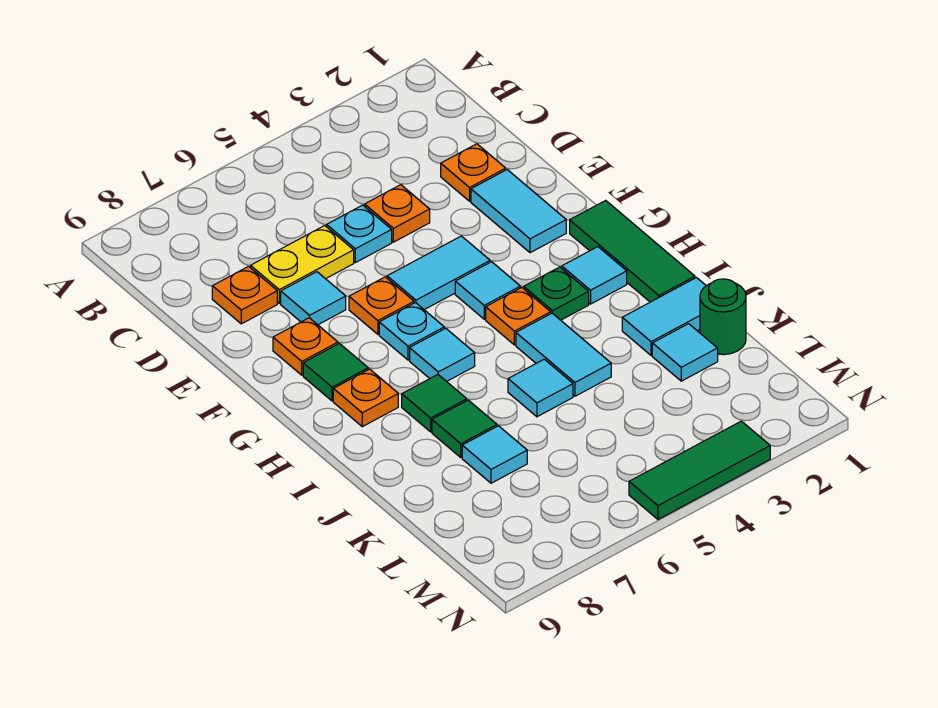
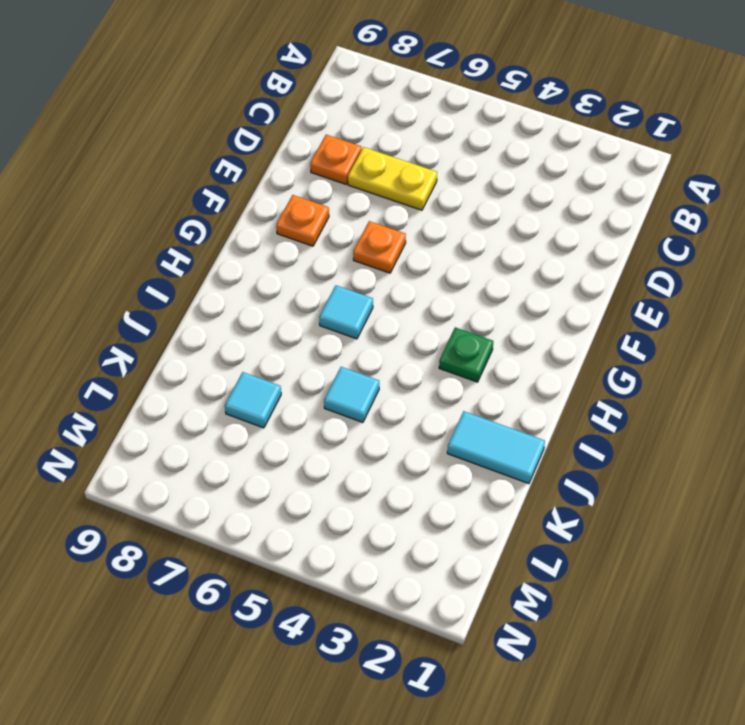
none -> orange plate D2 level 1
none -> orange plate D4 level 1
none -> cyan plate D5 level 1

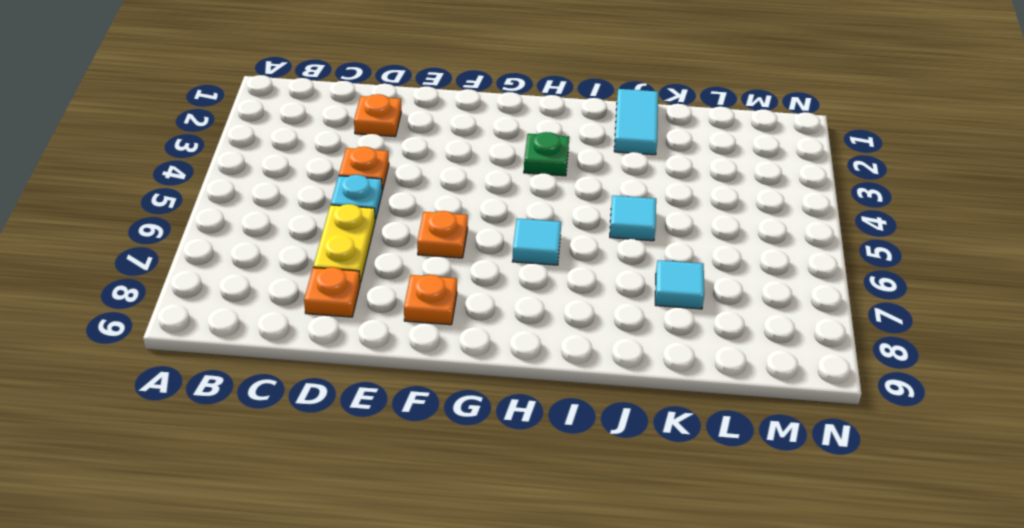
none -> cyan tile E2:F2 level 1
none -> cyan tile E7 level 1
none -> cyan tile F4:F5 level 1

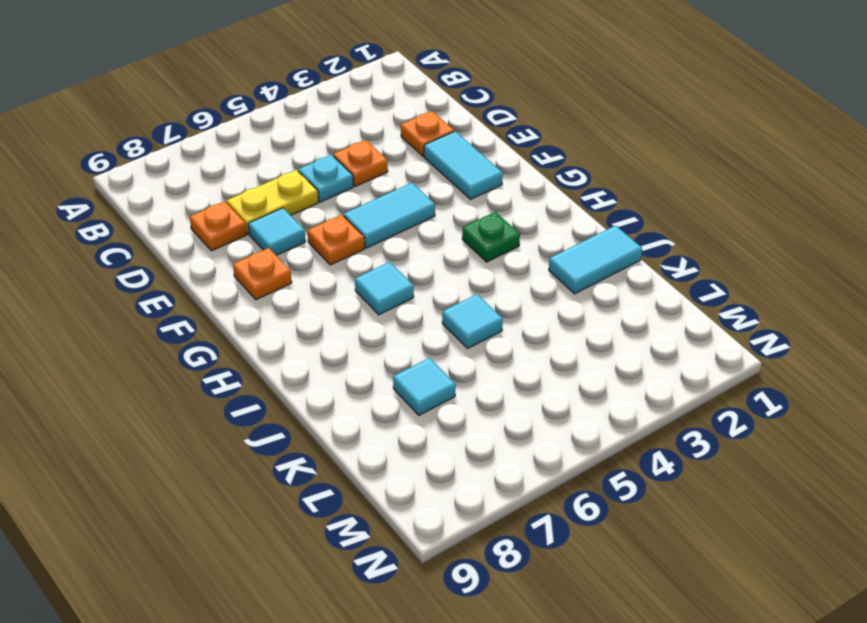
none -> green tile G1:I1 level 1
none -> cyan tile G4 level 1
none -> cyan plate G6 level 1

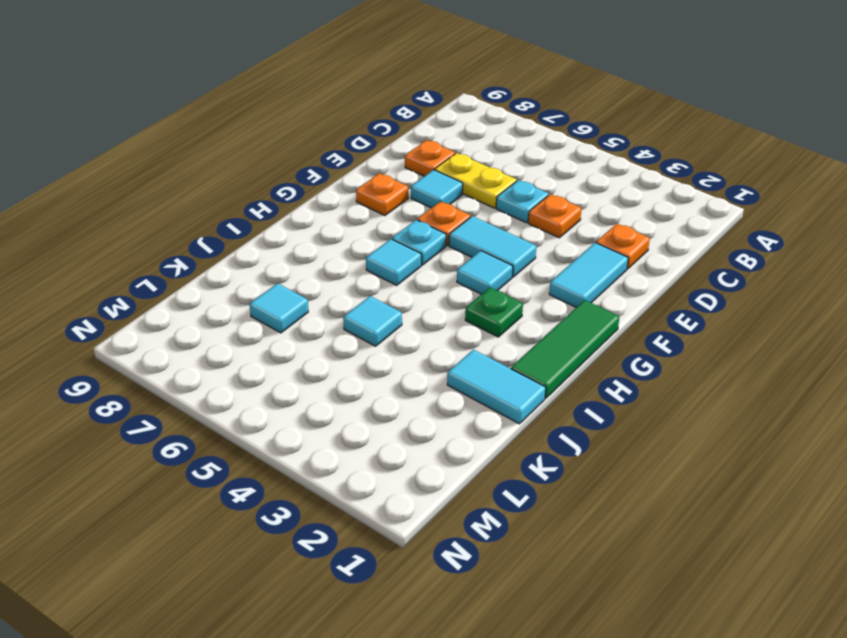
none -> green tile G8 level 1
none -> cyan tile H2 level 1
none -> orange plate H4 level 1

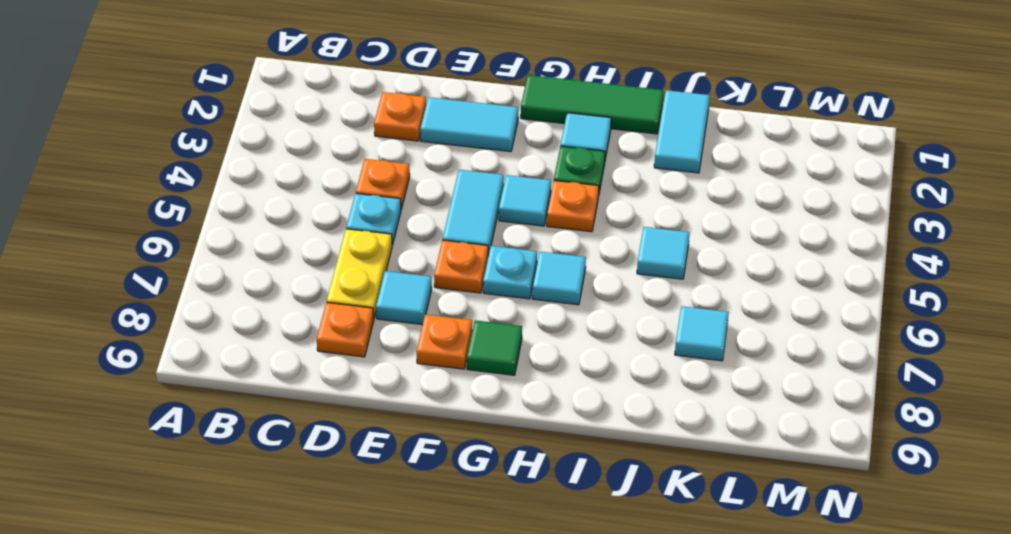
none -> orange plate H8 level 1
none -> cyan tile I4:J4 level 1
none -> green tile I7 level 1

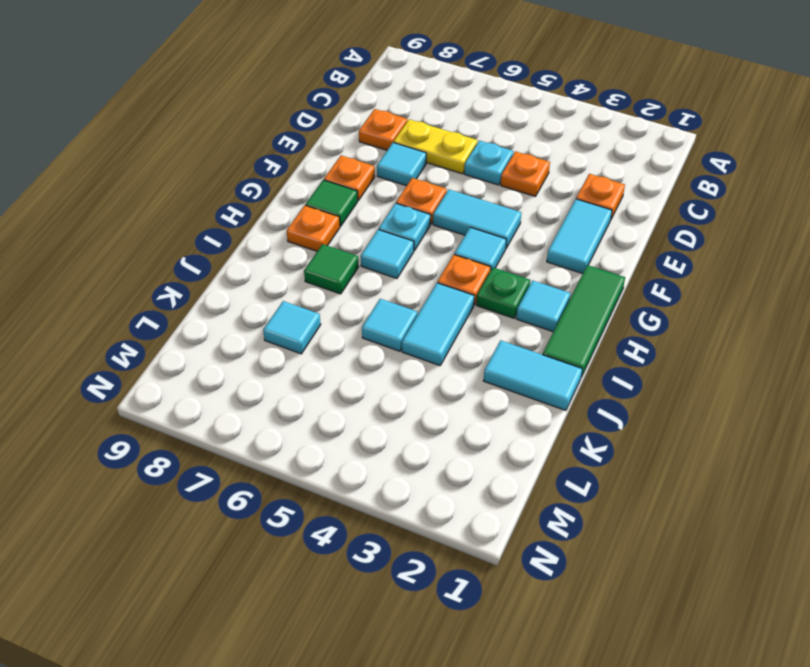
none -> green tile J7 level 1
none -> green round brick K1 level 1
none -> cyan tile K2 level 1

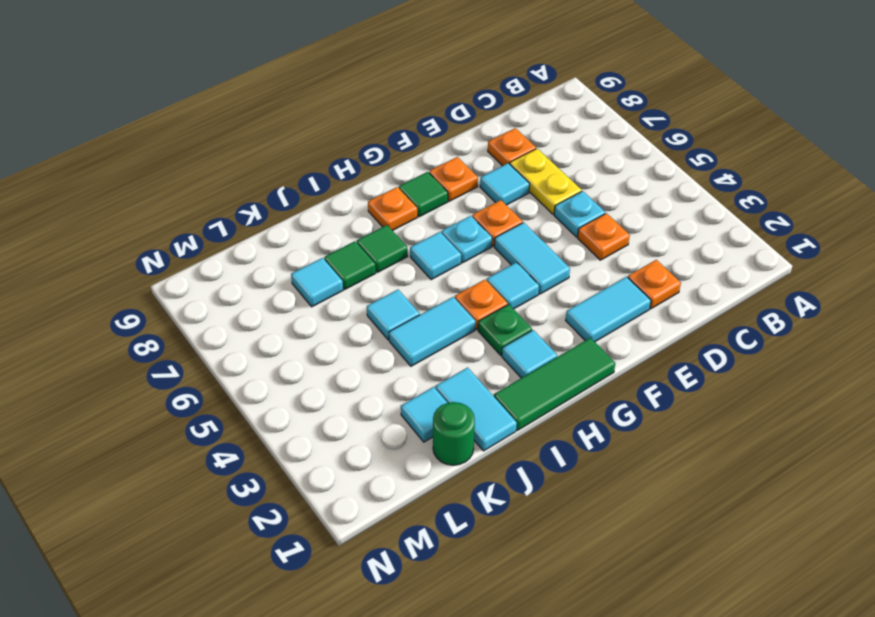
none -> green tile N3:N5 level 1

